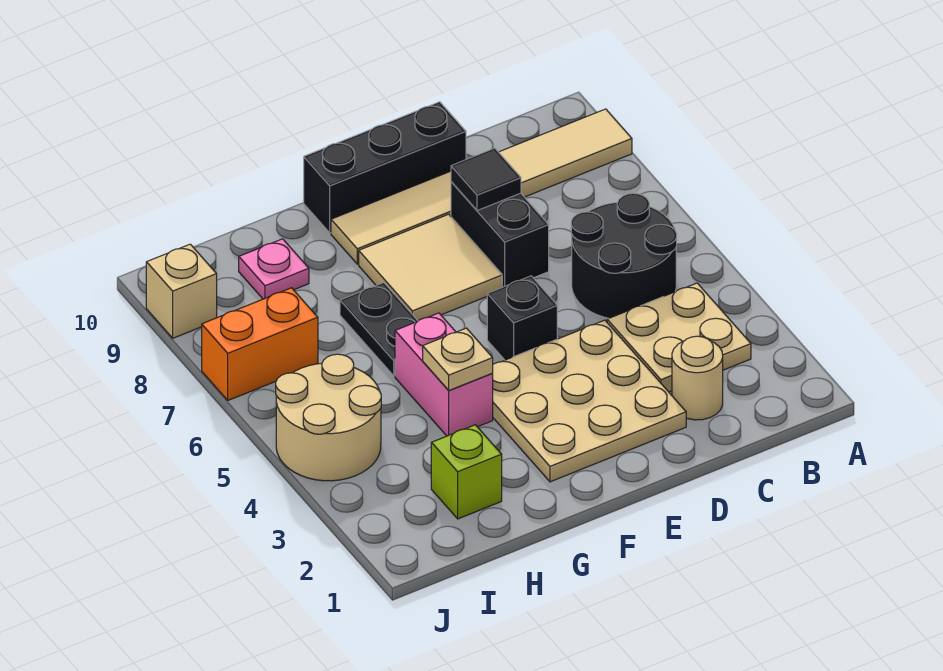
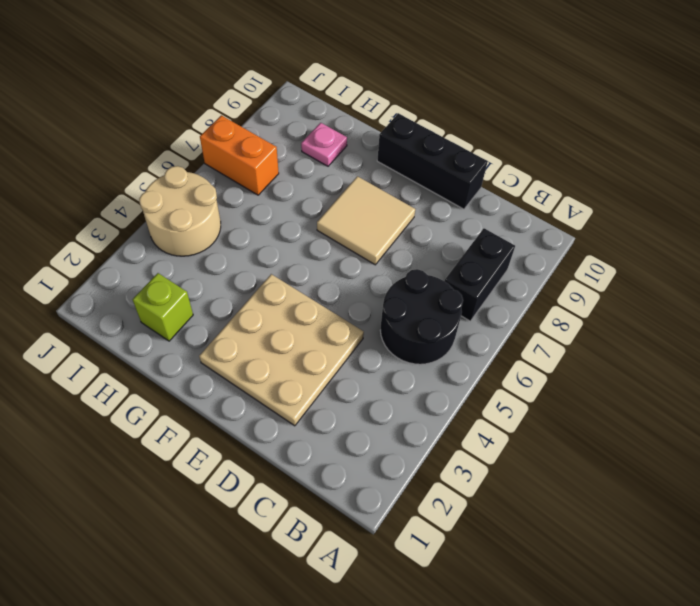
black brick B7:B8 level 1 -> black brick D7:D8 level 1
none -> tan tile A9:F9 level 1
none -> tan plate B3:C4 level 1
none -> tan round brick C2 level 1

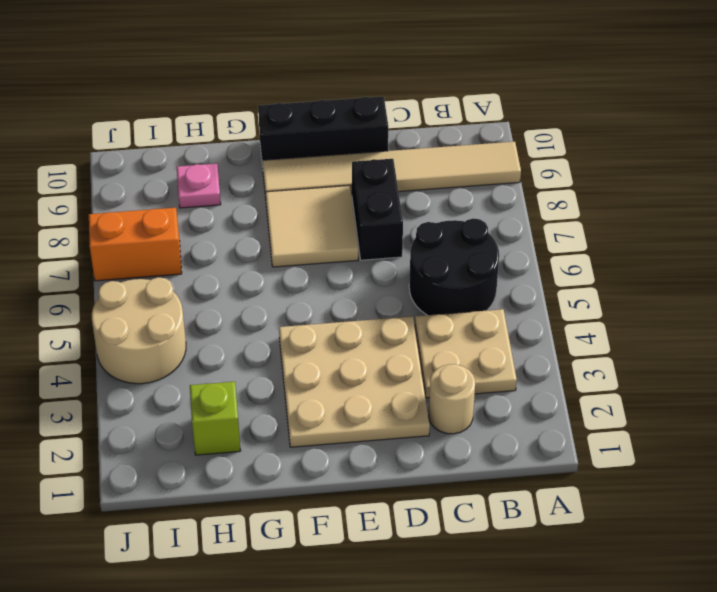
none -> black brick E5 level 1
none -> pink brick G4:G5 level 1
none -> black plate G6:G7 level 1

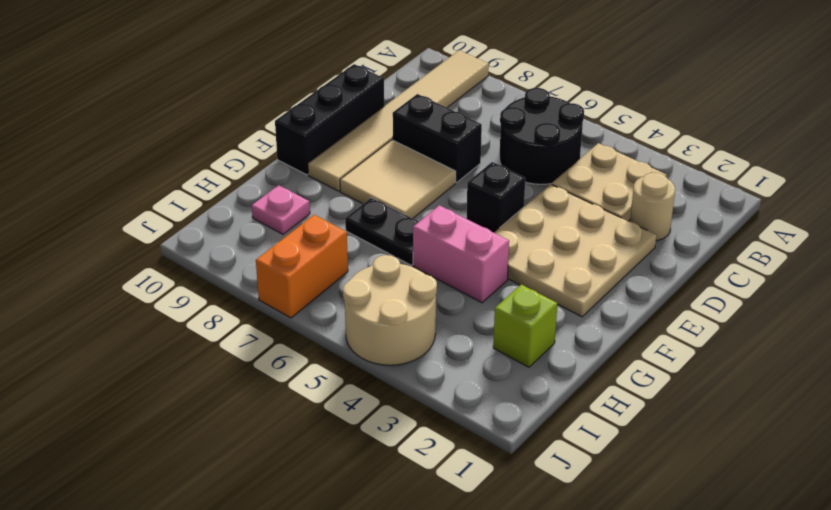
none -> tan brick J9 level 1
none -> black tile D8 level 2
none -> tan plate G4 level 2

